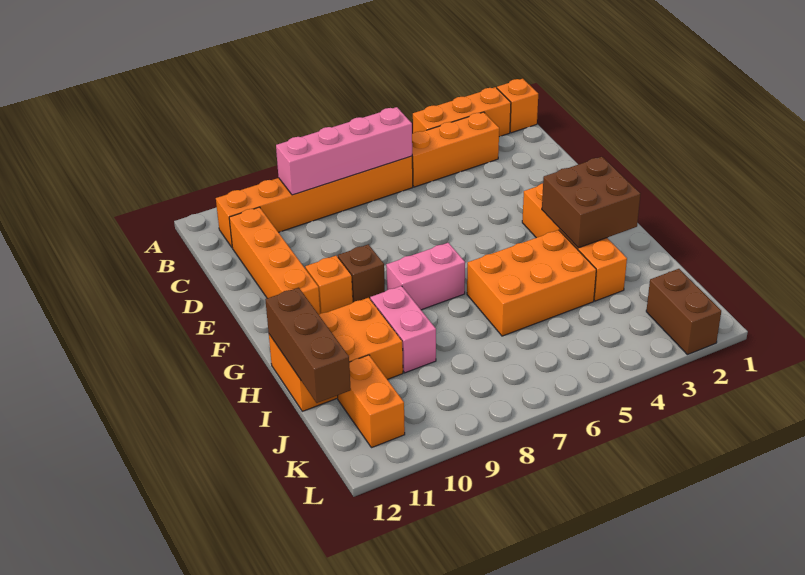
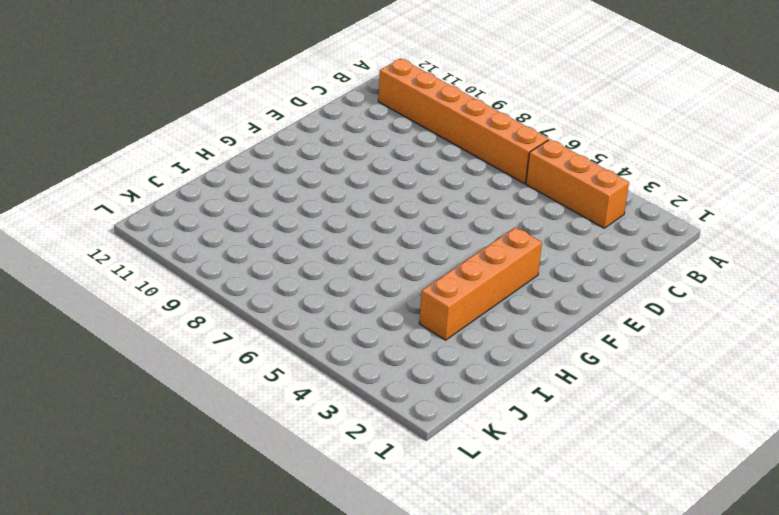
none -> orange brick A1 level 1
none -> orange brick A2:A4 level 1
none -> orange brick C11:F11 level 1

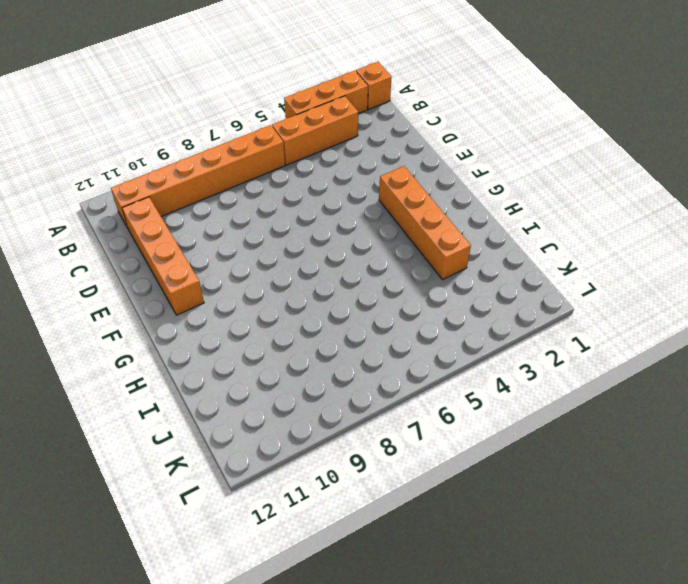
none -> brown brick F9 level 1
none -> orange brick F10 level 1
none -> pink brick G7:G8 level 1

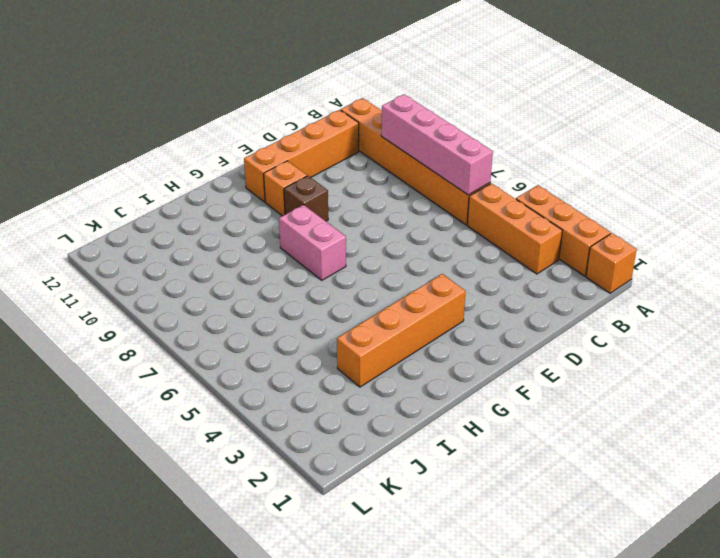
none -> orange brick H4:I6 level 1
none -> pink brick H9:I9 level 1
none -> orange brick H10:I12 level 1

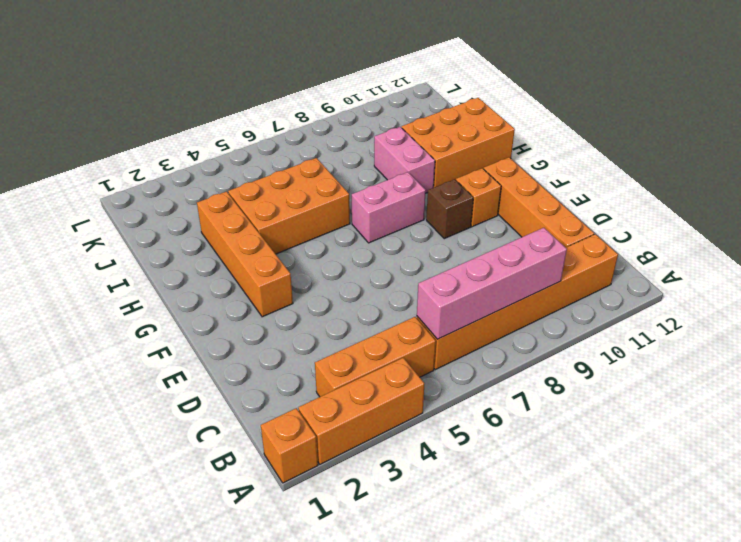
none -> orange brick J11:K11 level 1
none -> brown brick K2:L2 level 1
none -> brown brick G2:H3 level 2

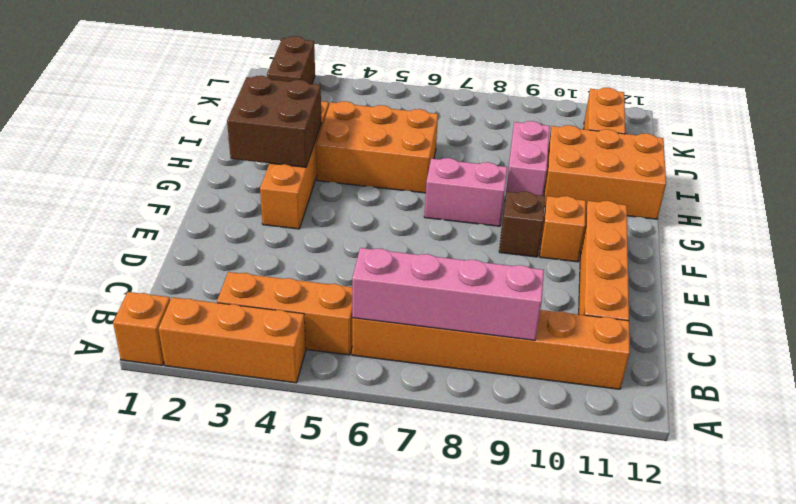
none -> brown brick H12:J12 level 2

